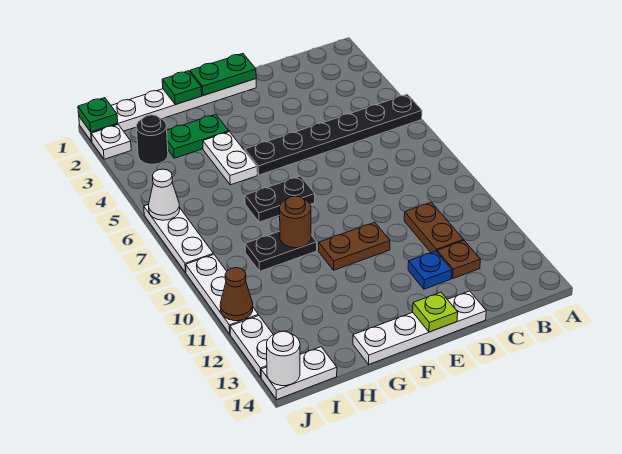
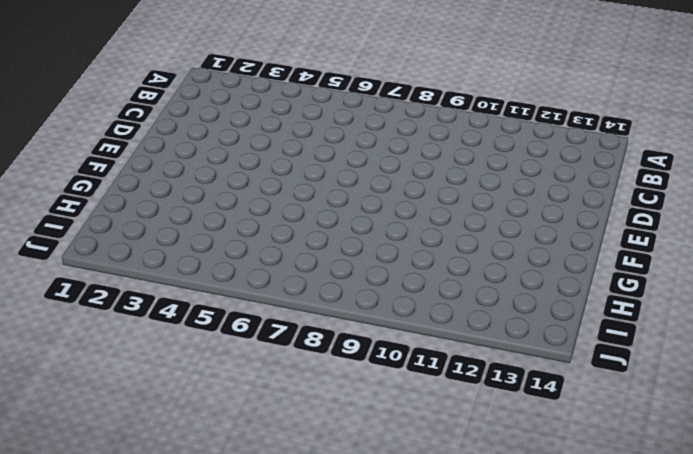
none -> black plate A5:F5 level 1
none -> brown plate C10:C11 level 1
none -> brown plate C12 level 1

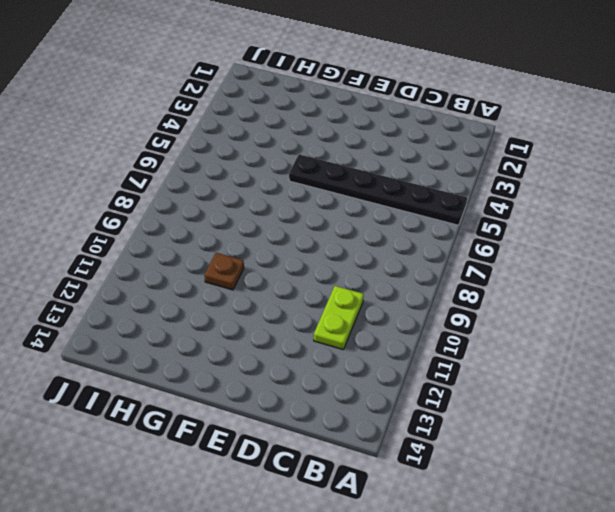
lime plate C10:C11 level 1 -> brown plate C10:C11 level 1
brown plate G10 level 1 -> brown plate C12 level 1
none -> blue plate D12 level 1
none -> white plate D14:G14 level 1
none -> white plate E1:J1 level 1

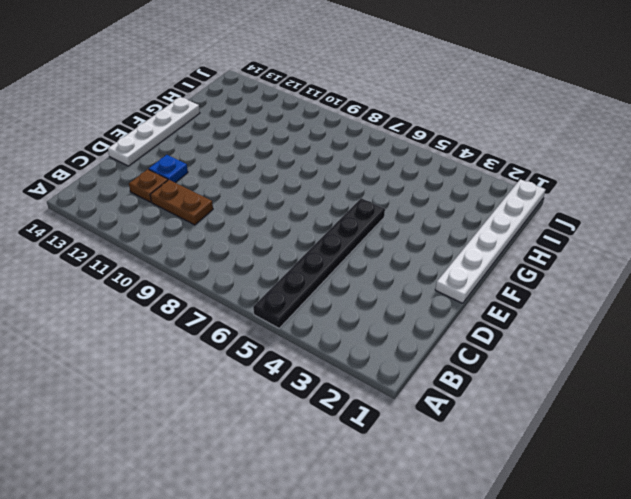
none -> brown plate E10:F10 level 1
none -> black plate F7:G7 level 1
none -> green plate G3:H3 level 1

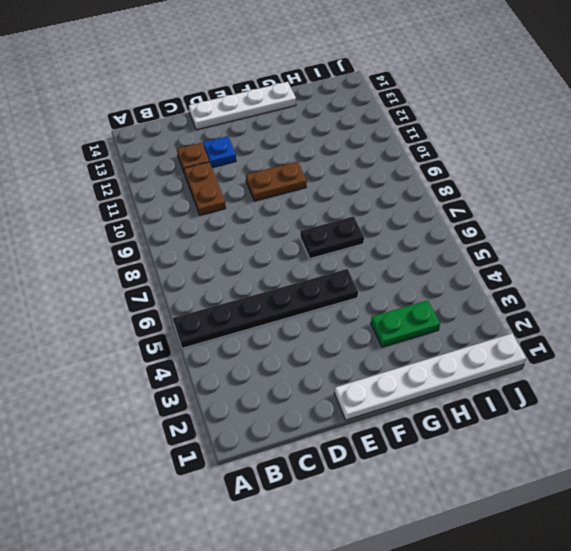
none -> white plate G4:G5 level 1
none -> black plate G9:H9 level 1
none -> black round brick I3 level 1

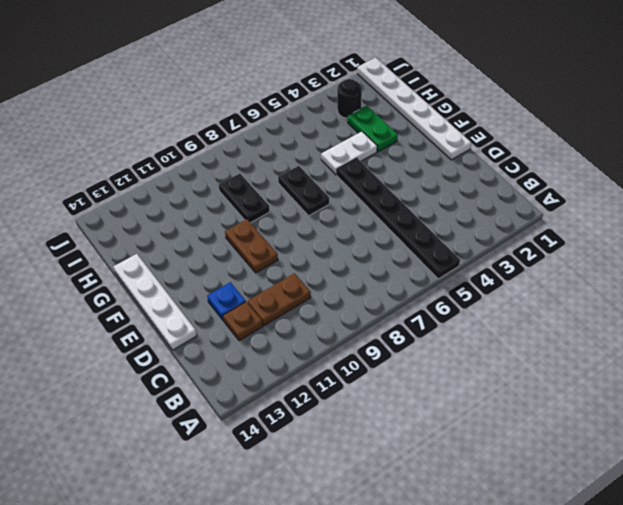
none -> white plate I14:J14 level 1
none -> white plate J2 level 1
none -> white plate J6:J8 level 1

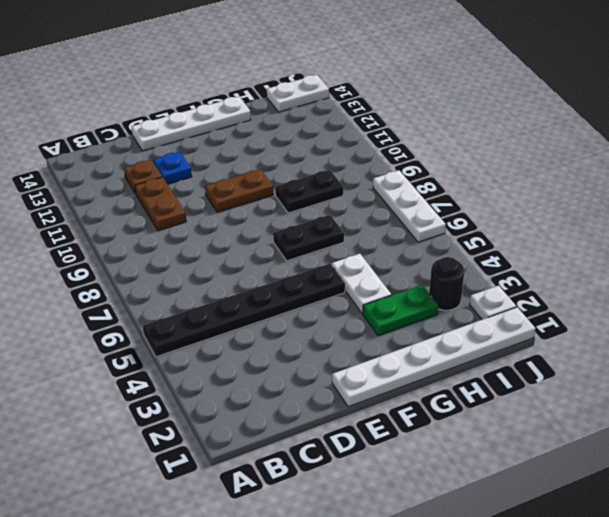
none -> white plate J9:J11 level 1
none -> white plate J12:J13 level 1
none -> green plate E1:F1 level 2

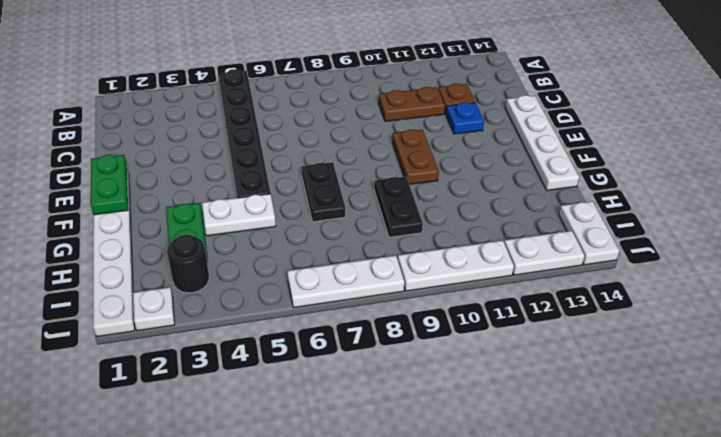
none -> lime plate E14 level 2
none -> green plate G1 level 2
none -> brown round brick G9 level 2

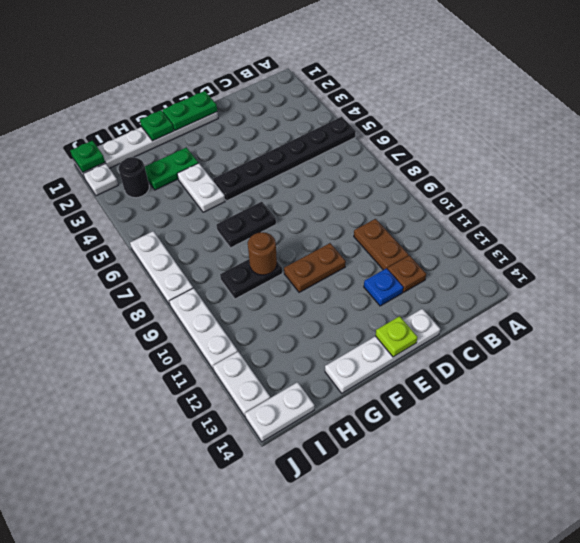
none -> white cone J6 level 2
none -> brown cone J11 level 2
none -> white round brick J14 level 2

